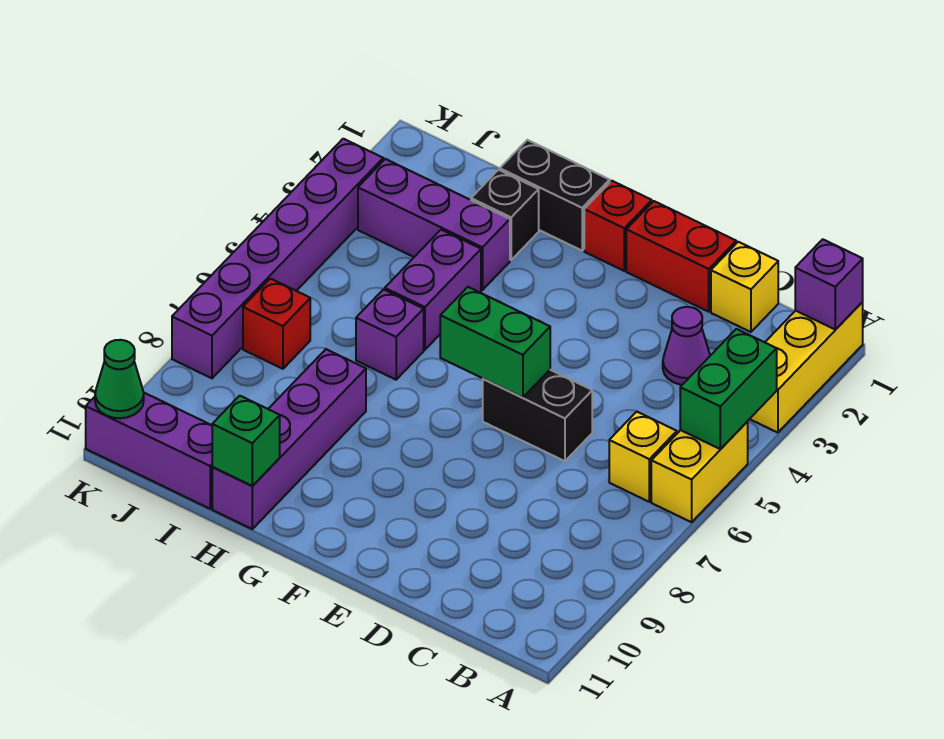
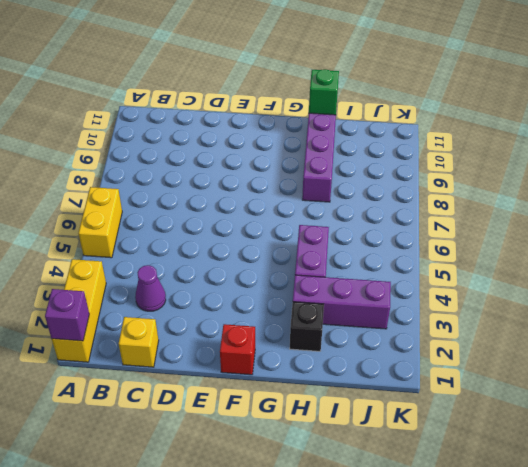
none -> yellow brick B6 level 1
none -> red brick D1:E1 level 1
none -> black brick D6:E6 level 1

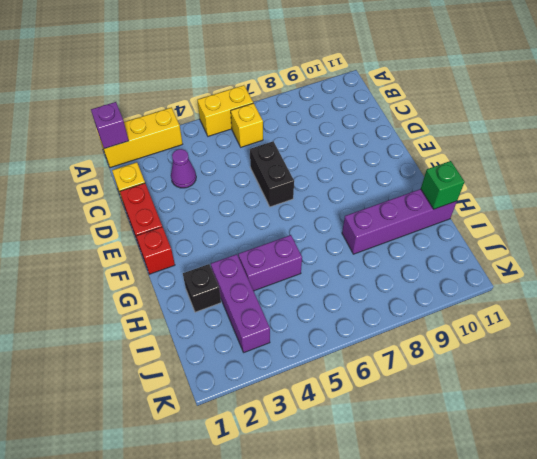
none -> black brick G1:H1 level 1
none -> purple brick H6 level 1
none -> purple brick I11:K11 level 1

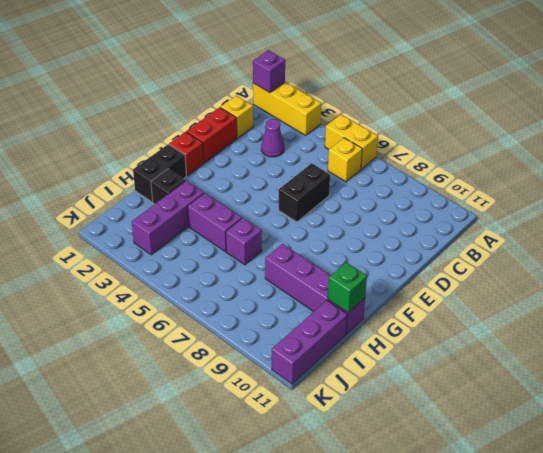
none -> red brick J7 level 1
none -> purple brick K3:K8 level 1
none -> green brick A4:A5 level 2

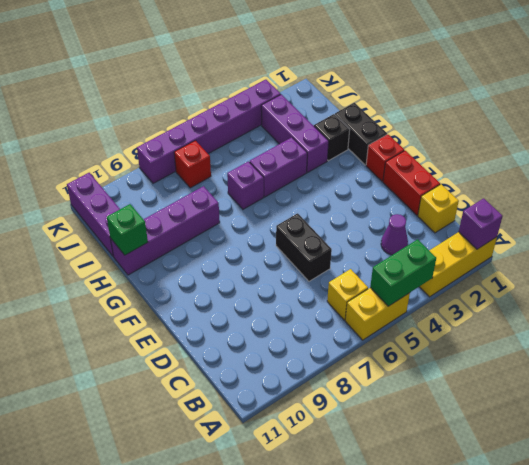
none -> green brick E6:F6 level 2
none -> green cone K11 level 2

